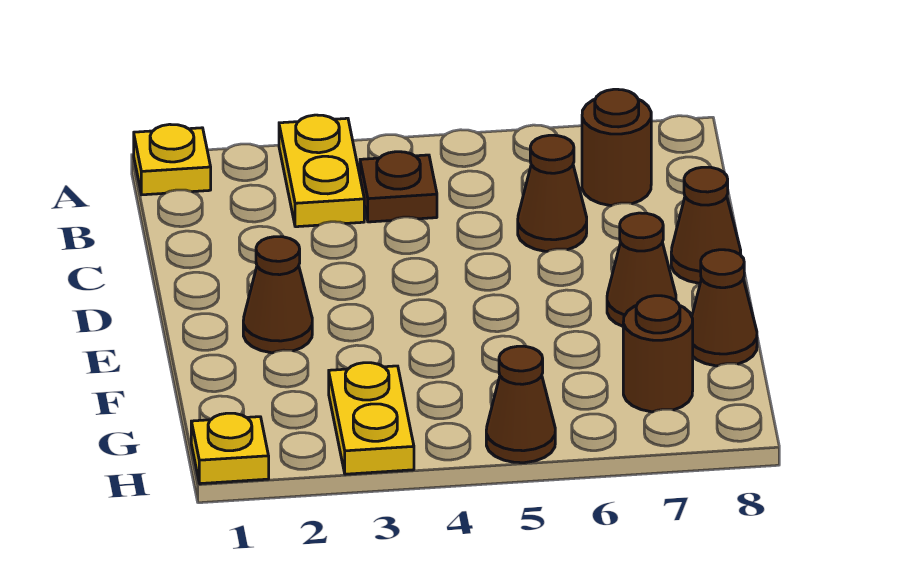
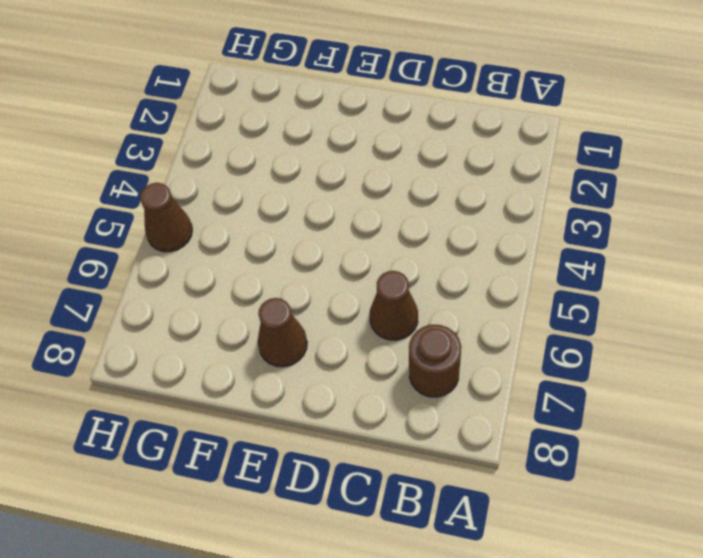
none -> yellow plate A1 level 1
none -> yellow plate A3:B3 level 1
none -> brown plate B4 level 1

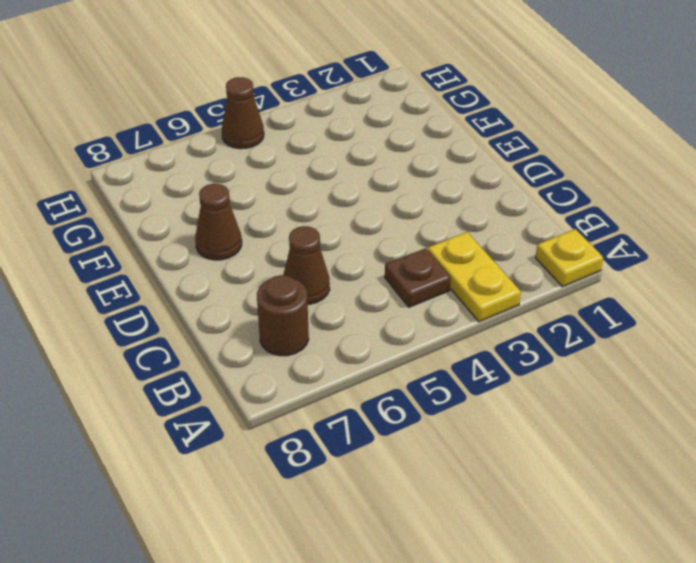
none -> brown cone D8 level 1
none -> brown cone E2 level 1
none -> brown cone F8 level 1

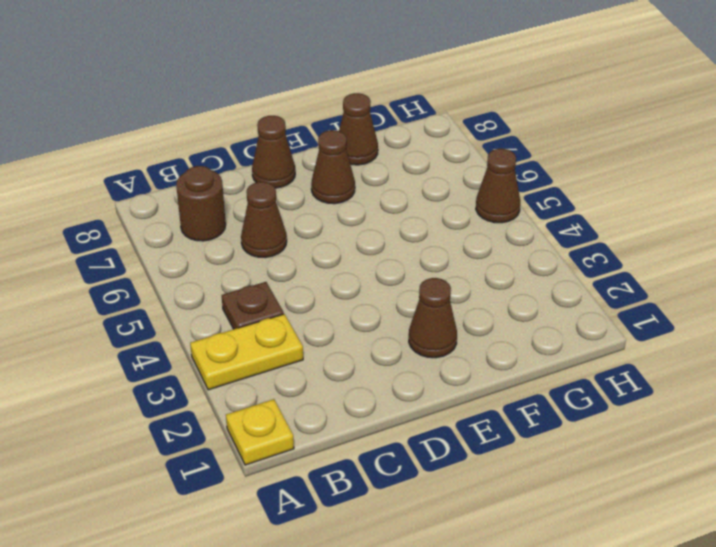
none -> yellow plate G3:H3 level 1
none -> brown round brick G7 level 1
none -> yellow plate H1 level 1

